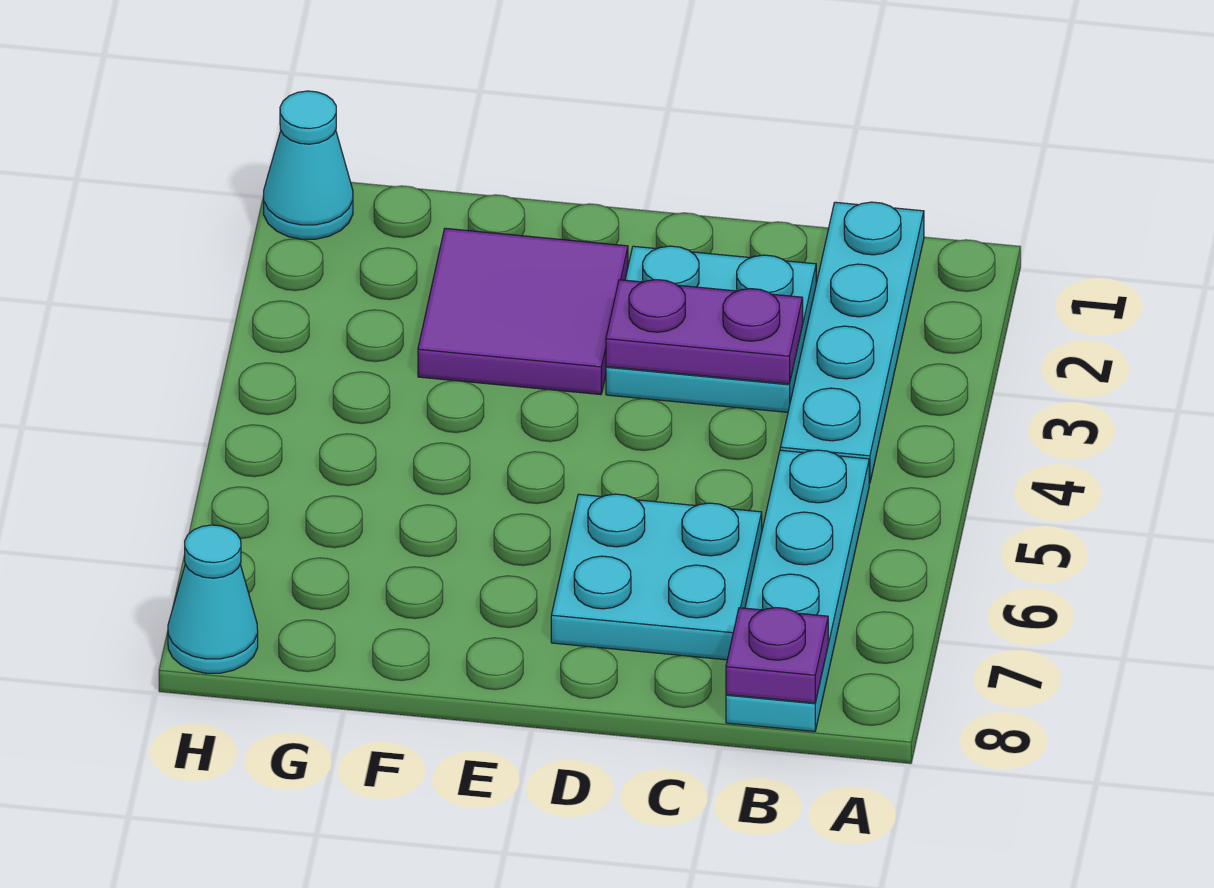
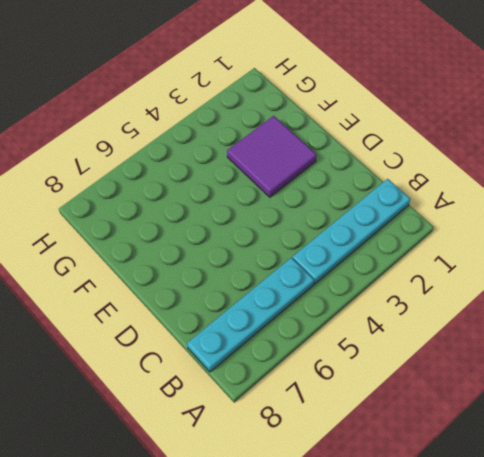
none -> cyan plate C2:D3 level 1
none -> cyan plate C6:D7 level 1

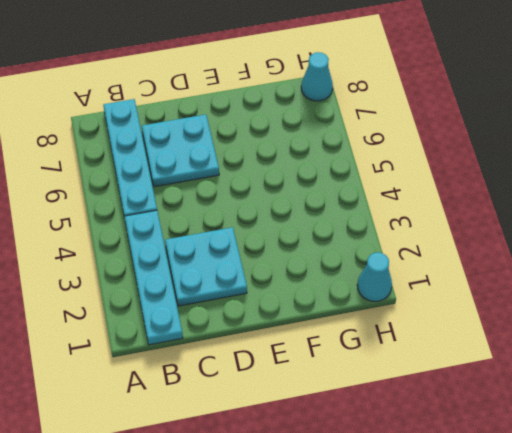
none -> purple tile E2:F3 level 1
none -> purple plate B8 level 2

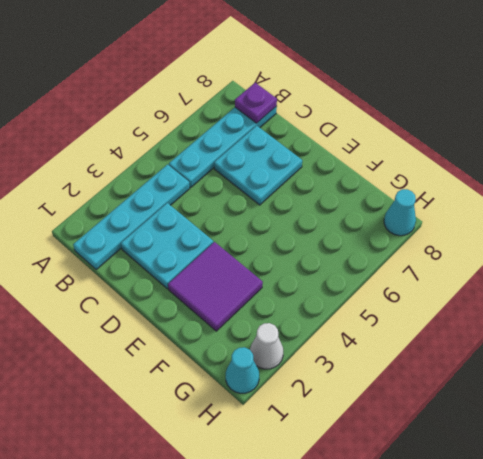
white cone H2 level 1 -> none
none -> purple plate C3:D3 level 2

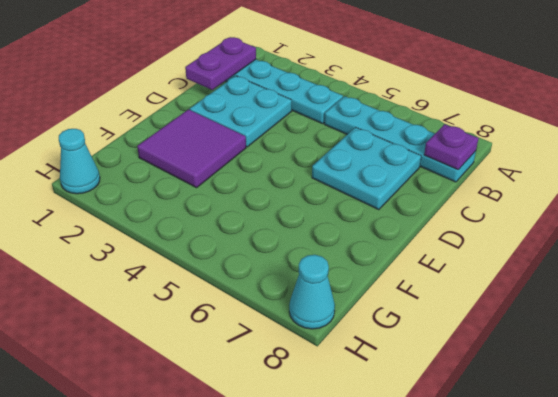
purple plate B1:C1 level 2 -> purple plate C3:D3 level 2

